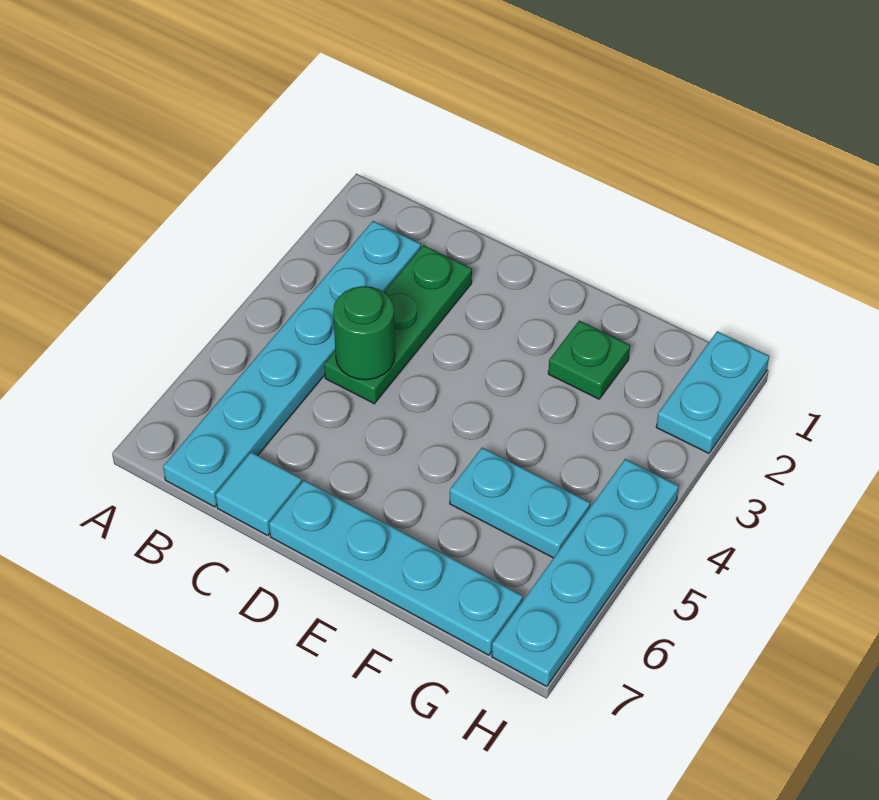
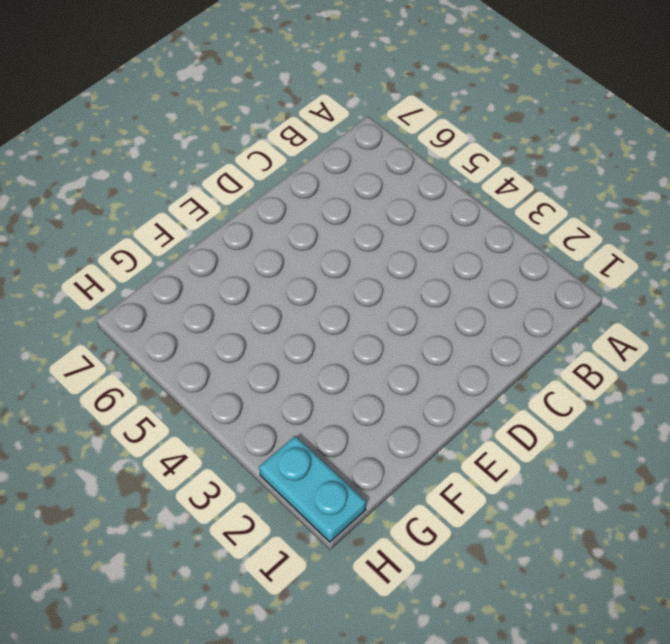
none -> cyan plate B2:B7 level 1
none -> green plate C2:C4 level 1

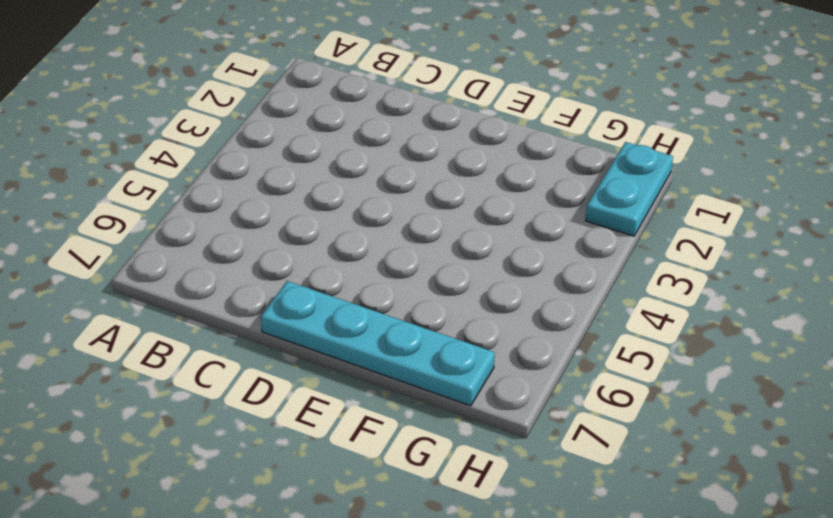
none -> cyan plate B2:B7 level 1
none -> green plate C2:C4 level 1

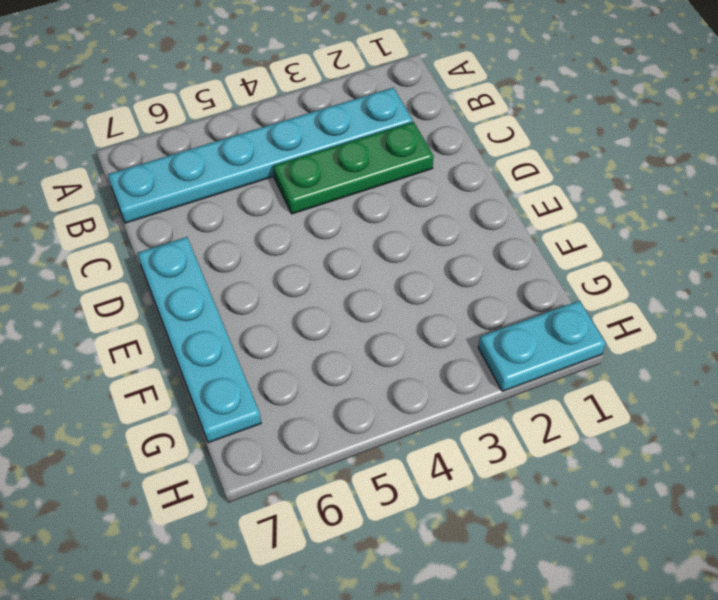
none -> cyan tile C7 level 1
none -> green plate F2 level 1

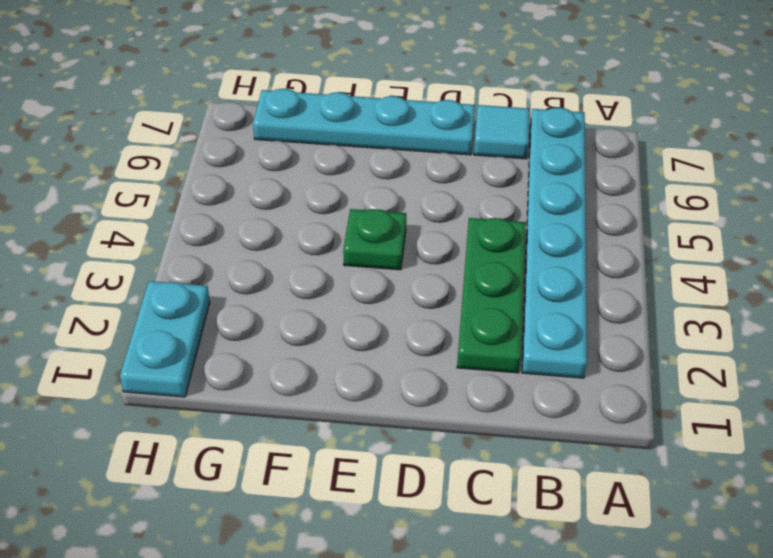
green plate E4 level 1 -> green plate F2 level 1
none -> cyan plate F5:G5 level 1
none -> cyan plate H4:H7 level 1

